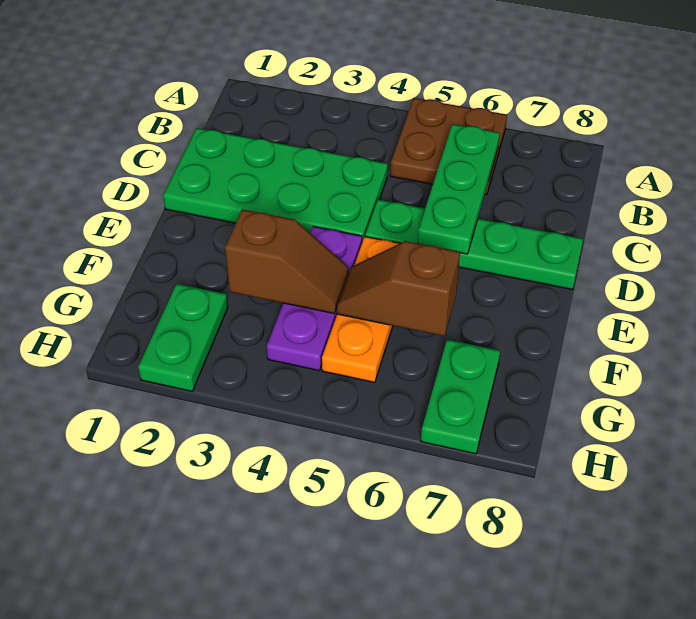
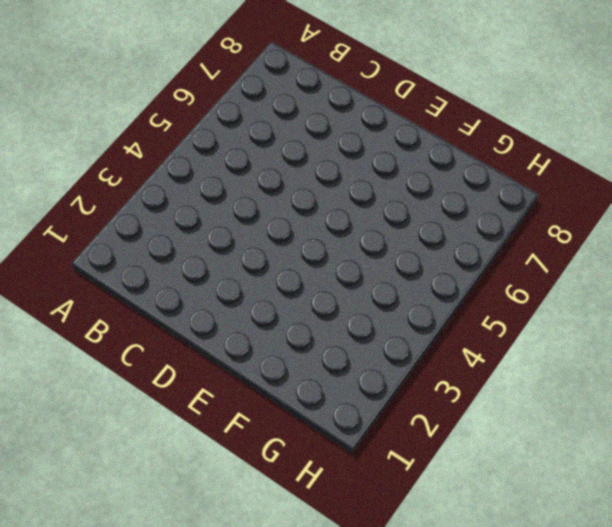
none -> brown plate A5:B6 level 1
none -> green plate C1:D4 level 1

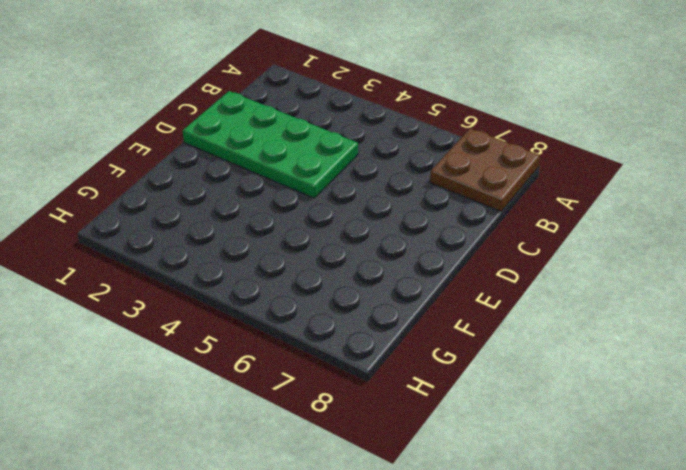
brown plate A7:B8 level 1 -> brown plate A5:B6 level 1
none -> green plate D5:D8 level 1
none -> purple plate E4:G4 level 1

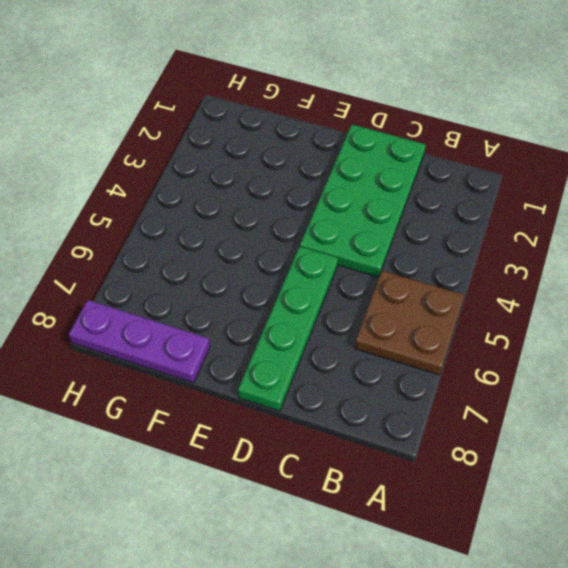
purple plate F8:H8 level 1 -> purple plate E4:G4 level 1
none -> orange plate E5:G5 level 1
none -> green plate G2:H2 level 1

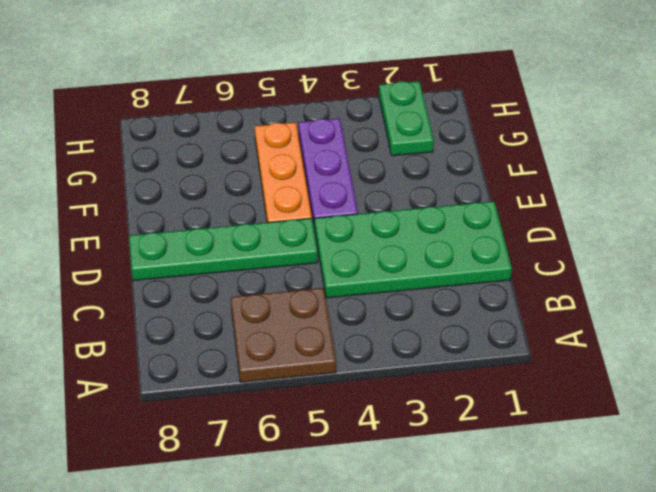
none -> green plate G7:H7 level 1
none -> green plate B6:D6 level 2

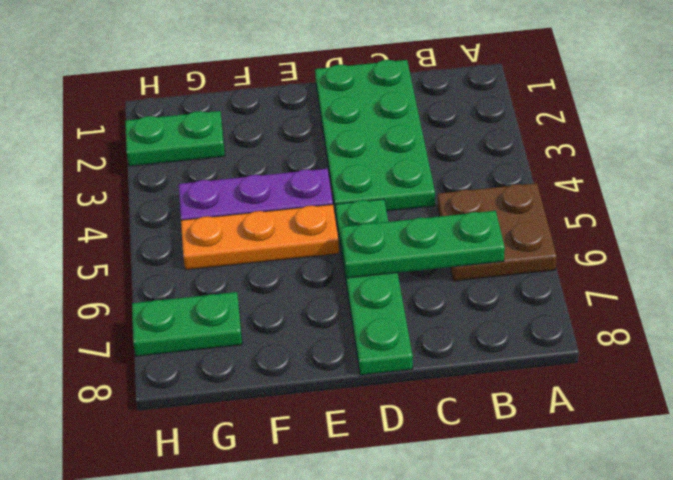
none -> brown slope F3:F4 level 2 top 3
none -> brown slope F5:F6 level 2 top 6

